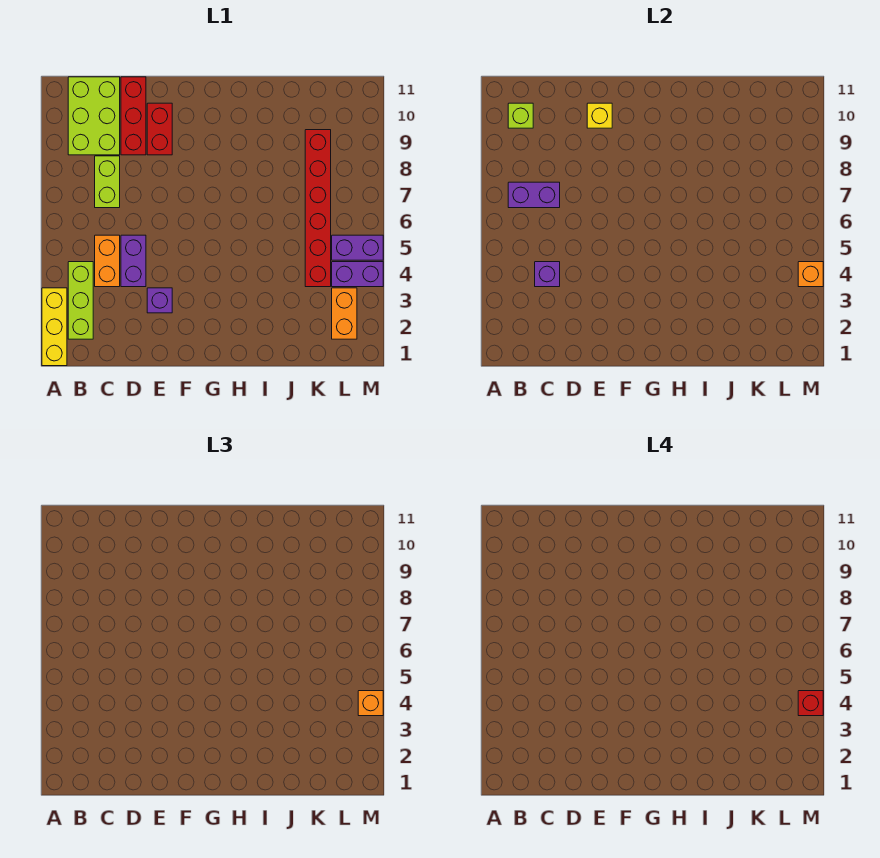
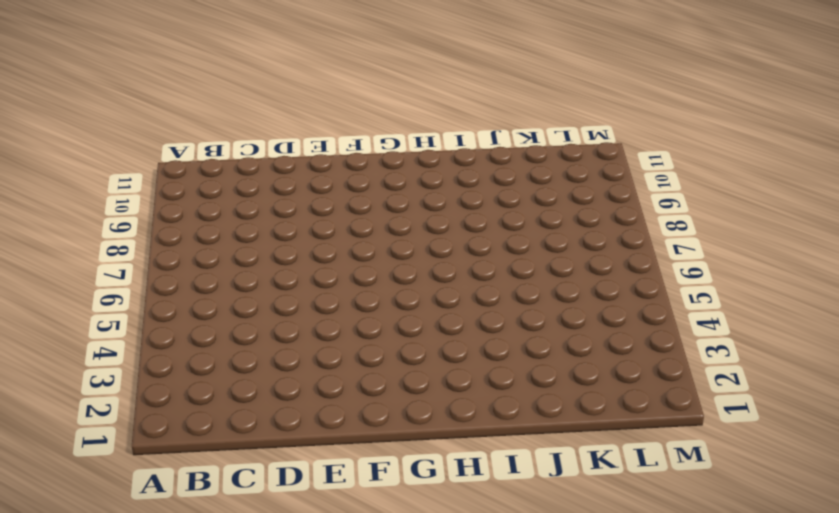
none -> yellow brick A1:A3 level 1
none -> lime brick B2:B4 level 1
none -> lime brick B9:C11 level 1

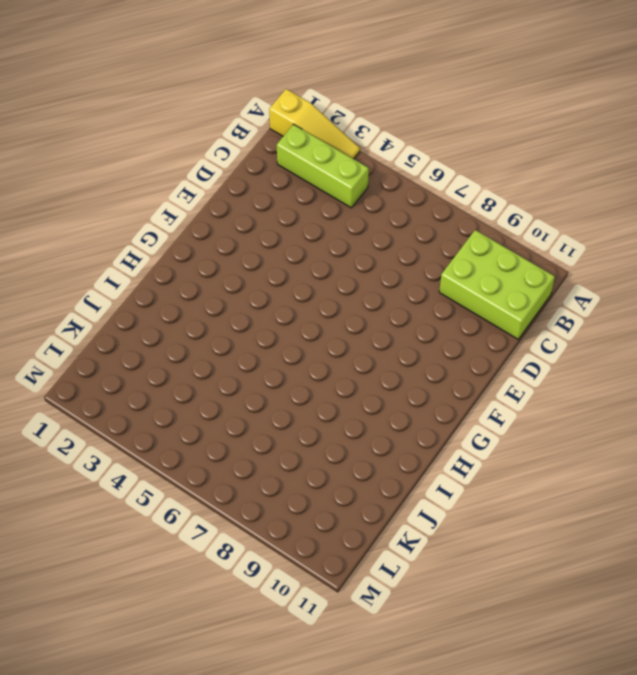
yellow slope A1:A3 level 1 top 1 -> yellow brick A1:A3 level 1
none -> orange brick C4:C5 level 1
none -> lime brick C7:C8 level 1
none -> purple brick D4:D5 level 1

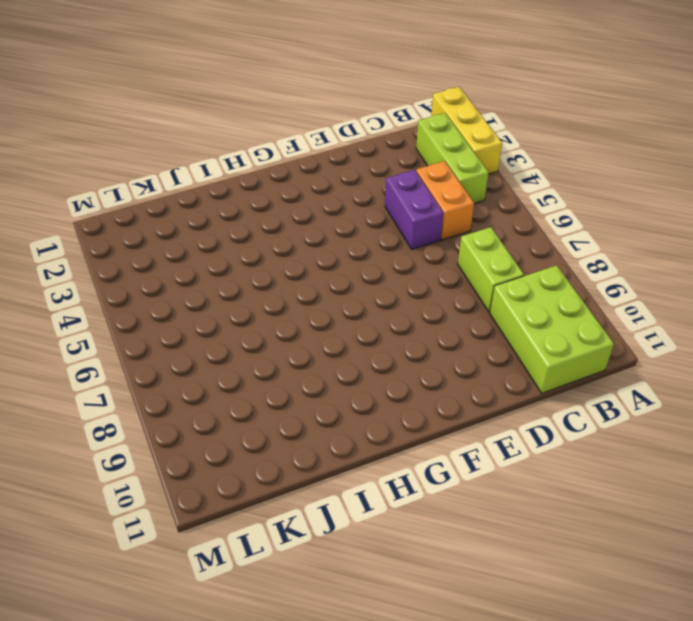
none -> red brick D9:D11 level 1
none -> purple brick E3 level 1
none -> red brick E9:E10 level 1

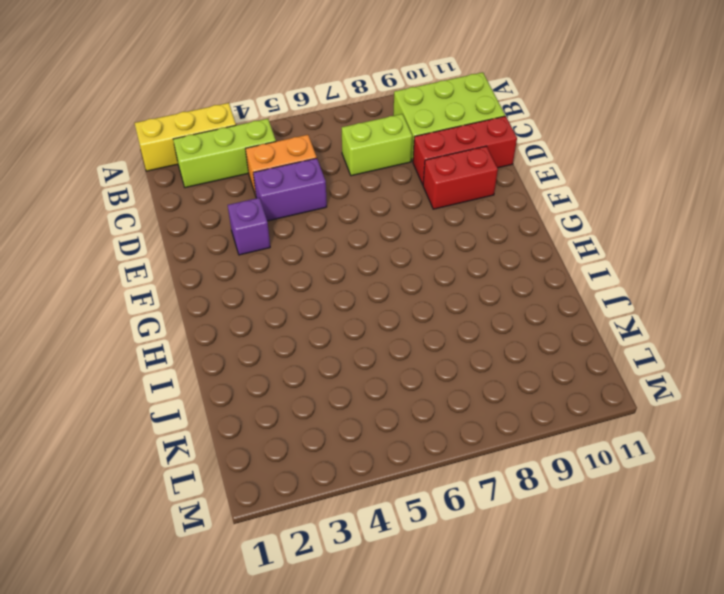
none -> red brick K4:K9 level 1
none -> orange brick L2:L3 level 1
none -> purple brick L4:M4 level 1

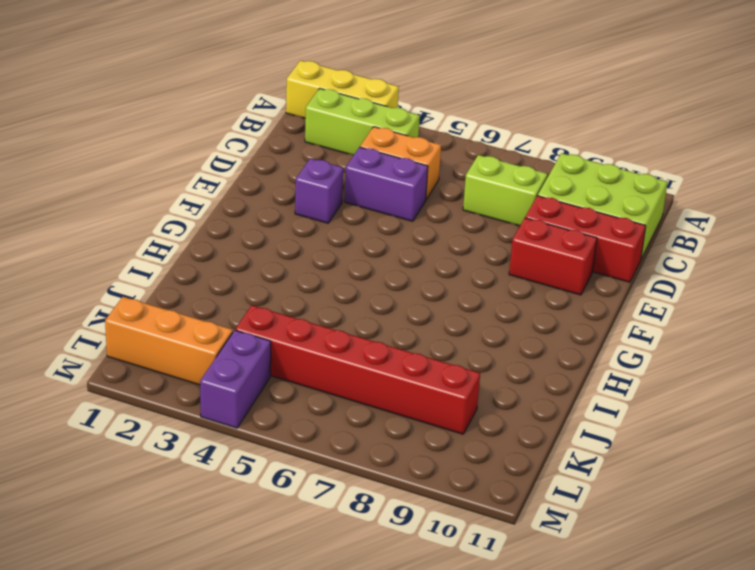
orange brick L1:L3 level 1 -> orange brick L2:L3 level 1
none -> purple brick L5:M5 level 1
none -> purple brick B7:C7 level 2
none -> lime brick B10 level 2

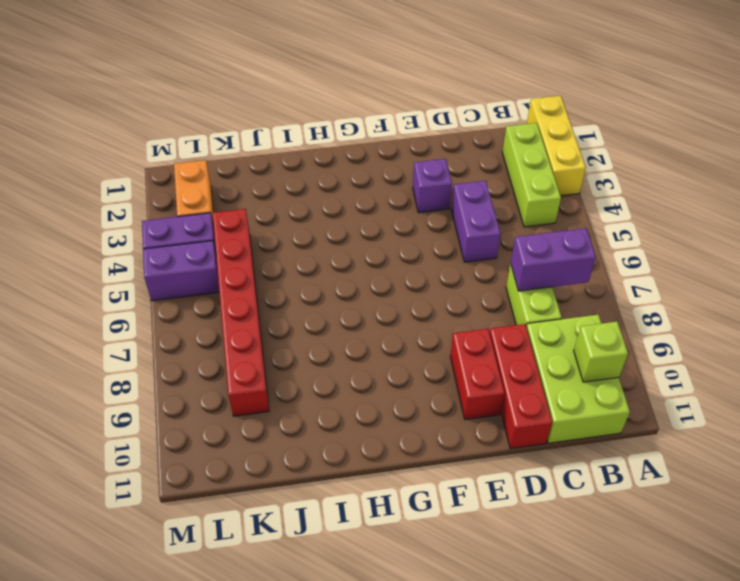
none -> orange brick C4:C5 level 1
none -> purple brick C4 level 2
none -> yellow brick E10 level 2

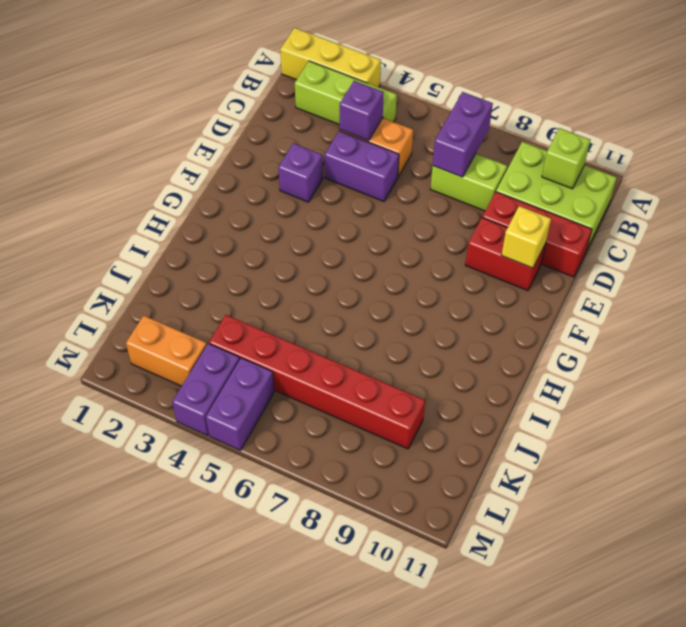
none -> orange brick M4 level 2
none -> orange brick M4 level 3
none -> red brick M4 level 4

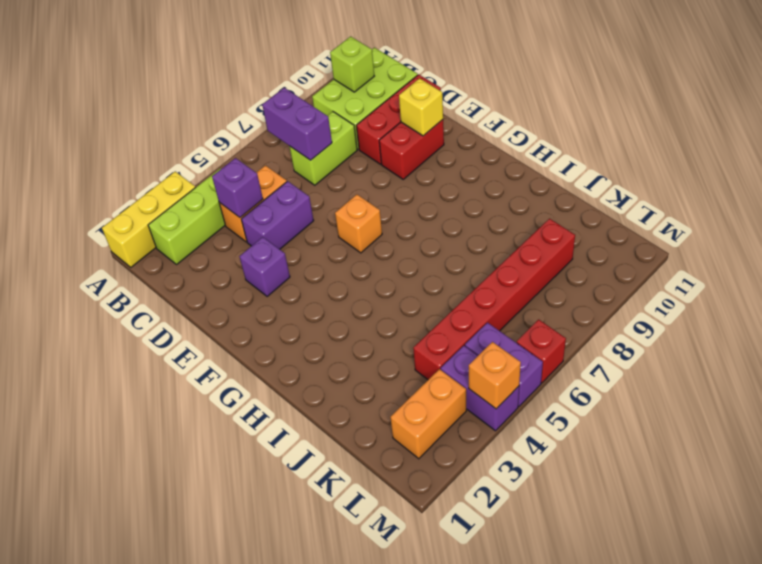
orange brick F6 level 1 -> orange brick M4 level 3
red brick M6 level 1 -> red brick M4 level 4

